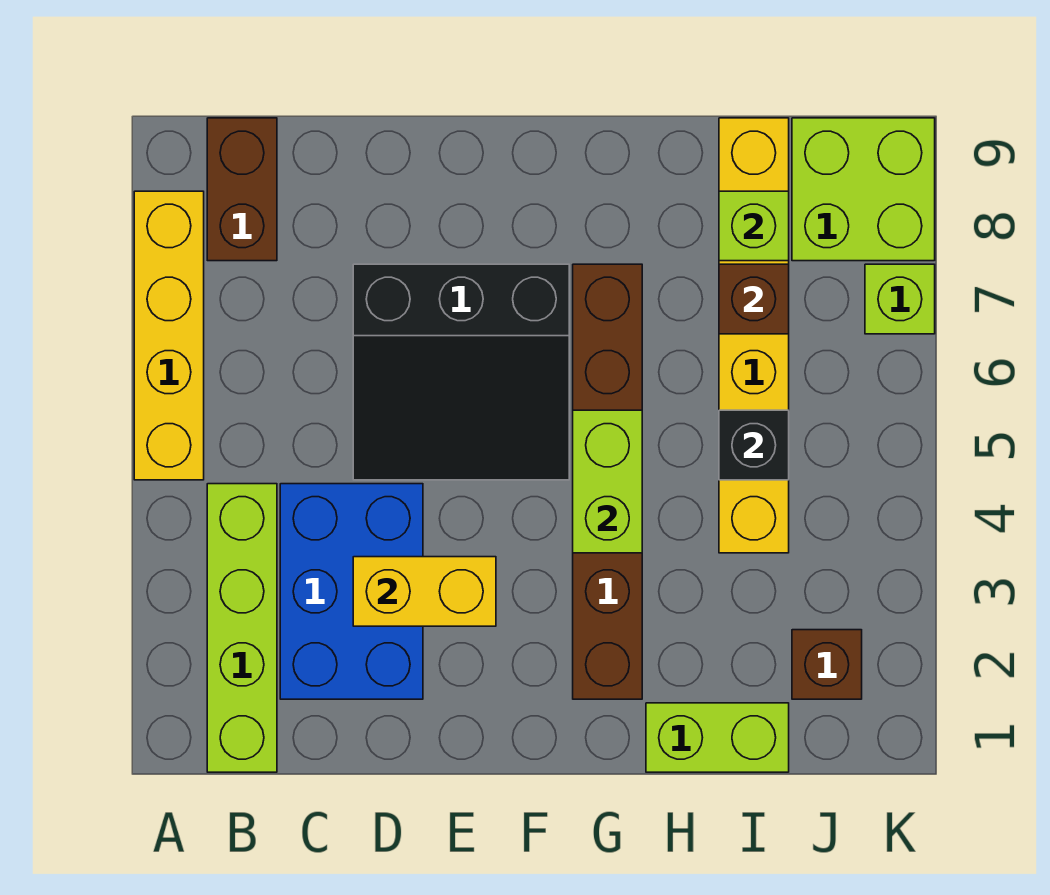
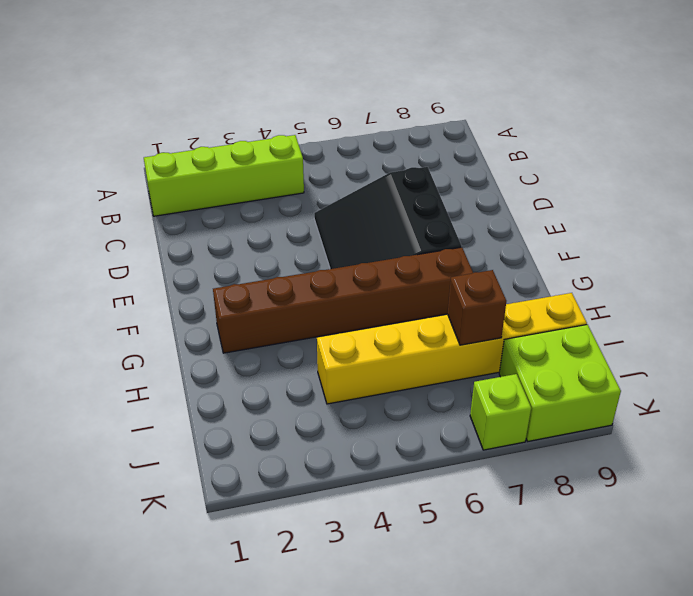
none -> yellow brick A5:A8 level 1
none -> brown brick B8:B9 level 1
none -> blue brick C2:D4 level 1

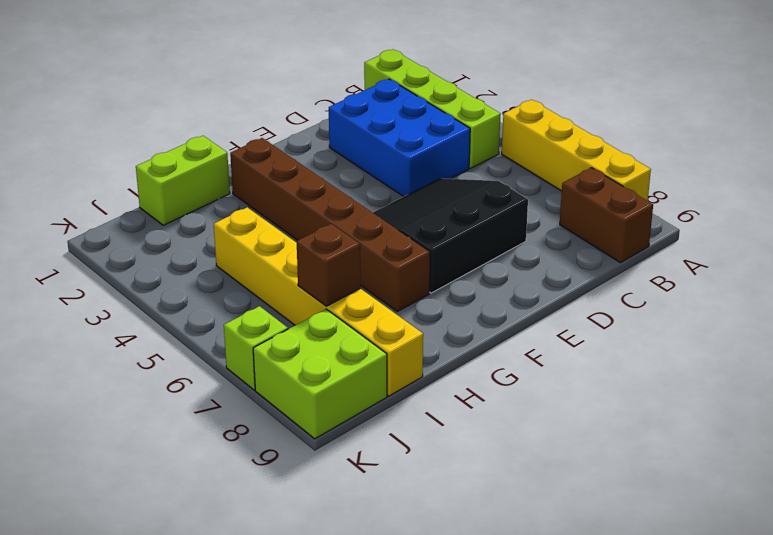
none -> brown brick J2 level 1
none -> yellow brick D3:E3 level 2
none -> lime brick G4:G5 level 2

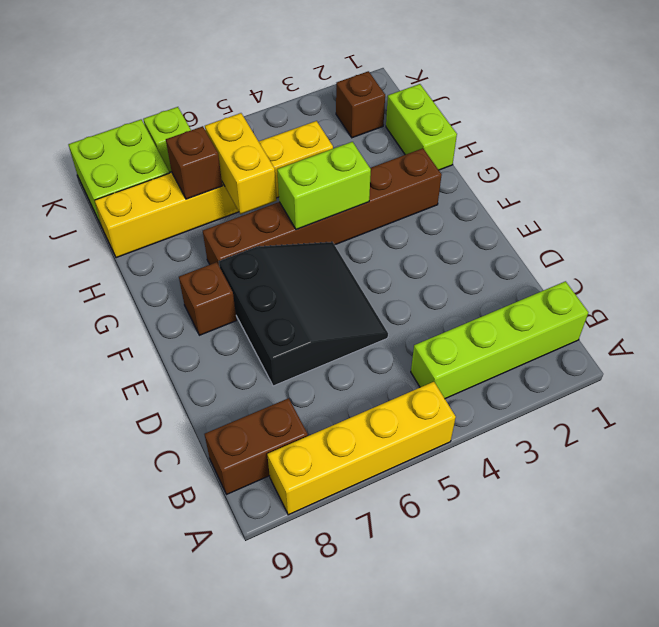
brown brick F8 level 1 -> none
yellow brick H6:I6 level 2 -> yellow brick D3:E3 level 2
none -> blue brick C2:D4 level 1
none -> black brick I5 level 2
none -> lime brick I8 level 2

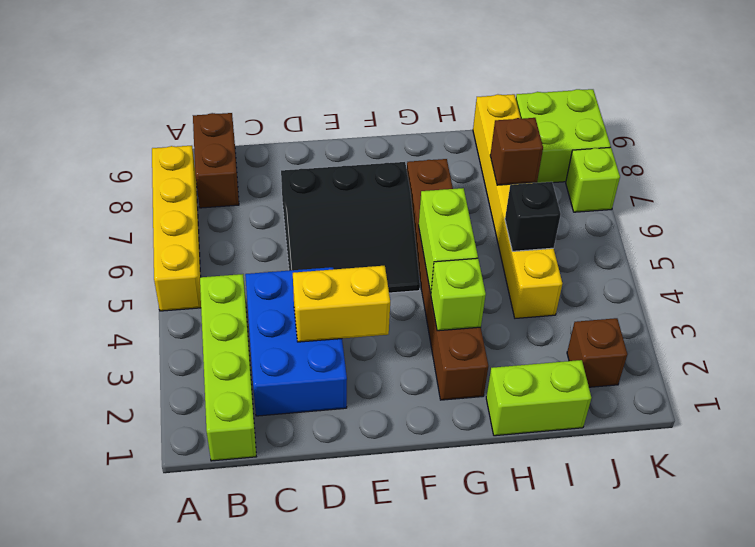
lime brick G3 level 2 -> lime brick I8 level 2

